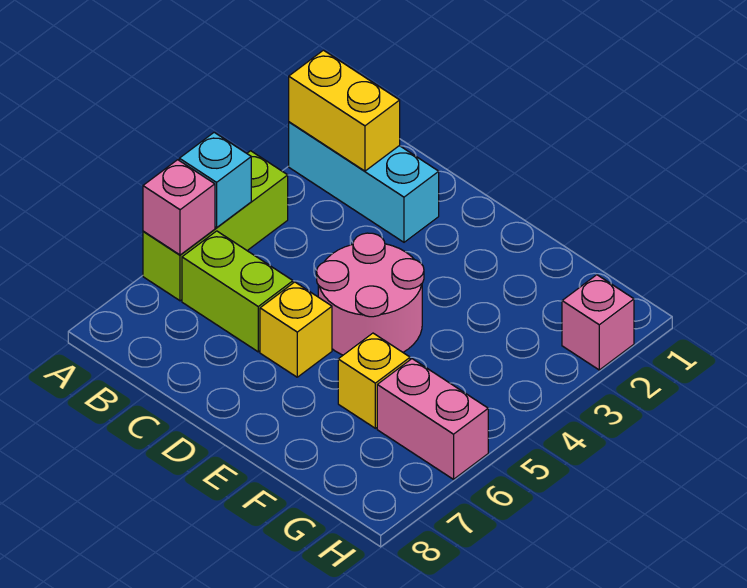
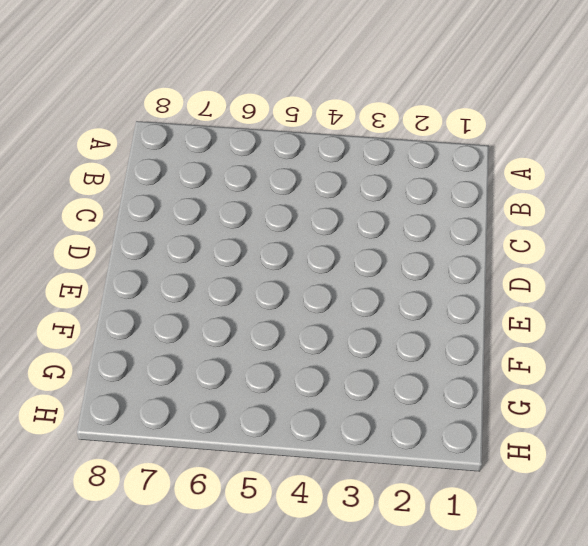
none -> cyan brick A2:C2 level 1
none -> lime brick A4:A6 level 1

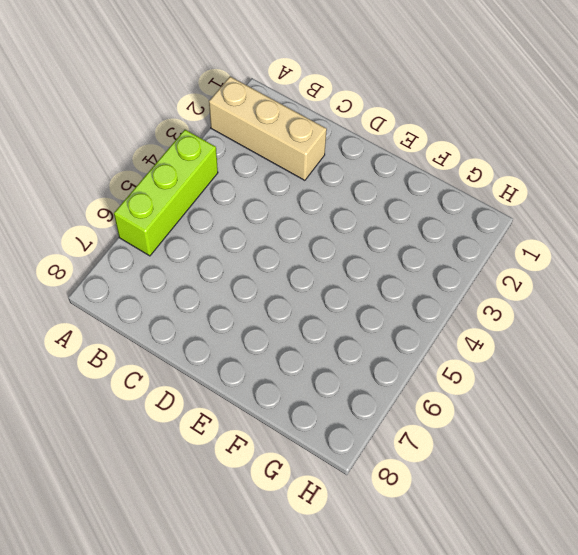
tan brick A2:C2 level 1 -> cyan brick A2:C2 level 1
none -> lime brick B6:C6 level 1
none -> pink round brick D4:E5 level 1

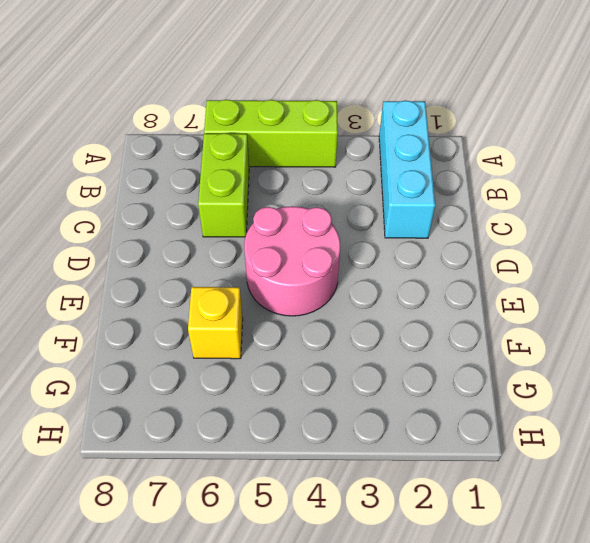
none -> yellow brick D6 level 1
none -> pink brick G6:H6 level 1

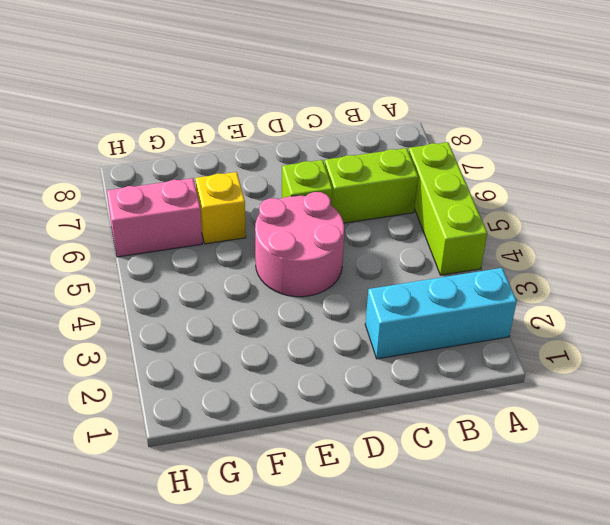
lime brick D6 level 1 -> yellow brick D6 level 1
none -> pink brick H2 level 1
none -> yellow brick A2:B2 level 2

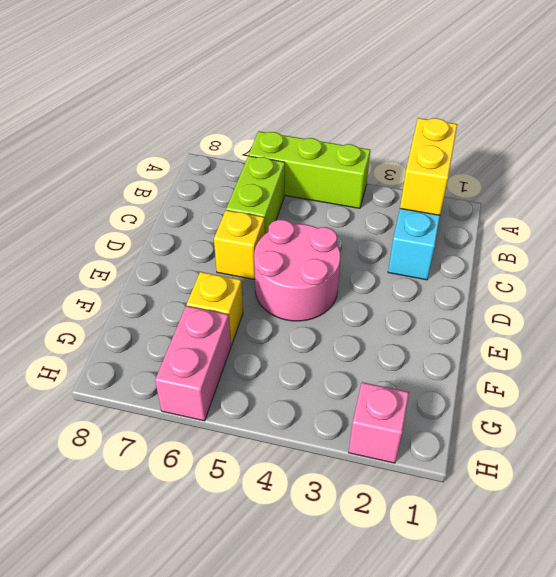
none -> cyan brick A5 level 2
none -> pink brick A6 level 2

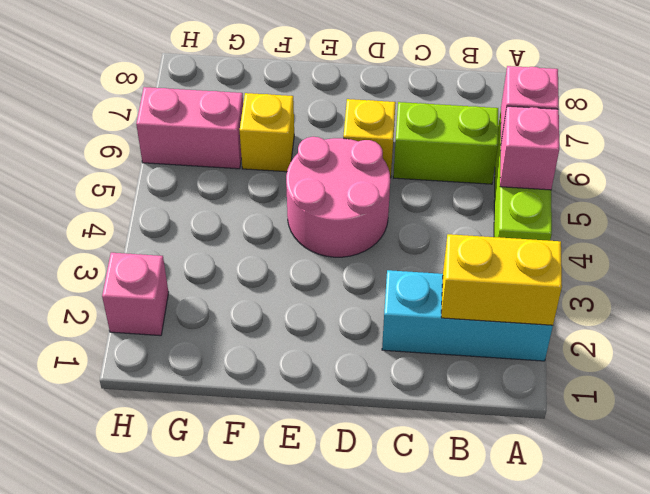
pink brick A5 level 2 -> cyan brick A5 level 2

